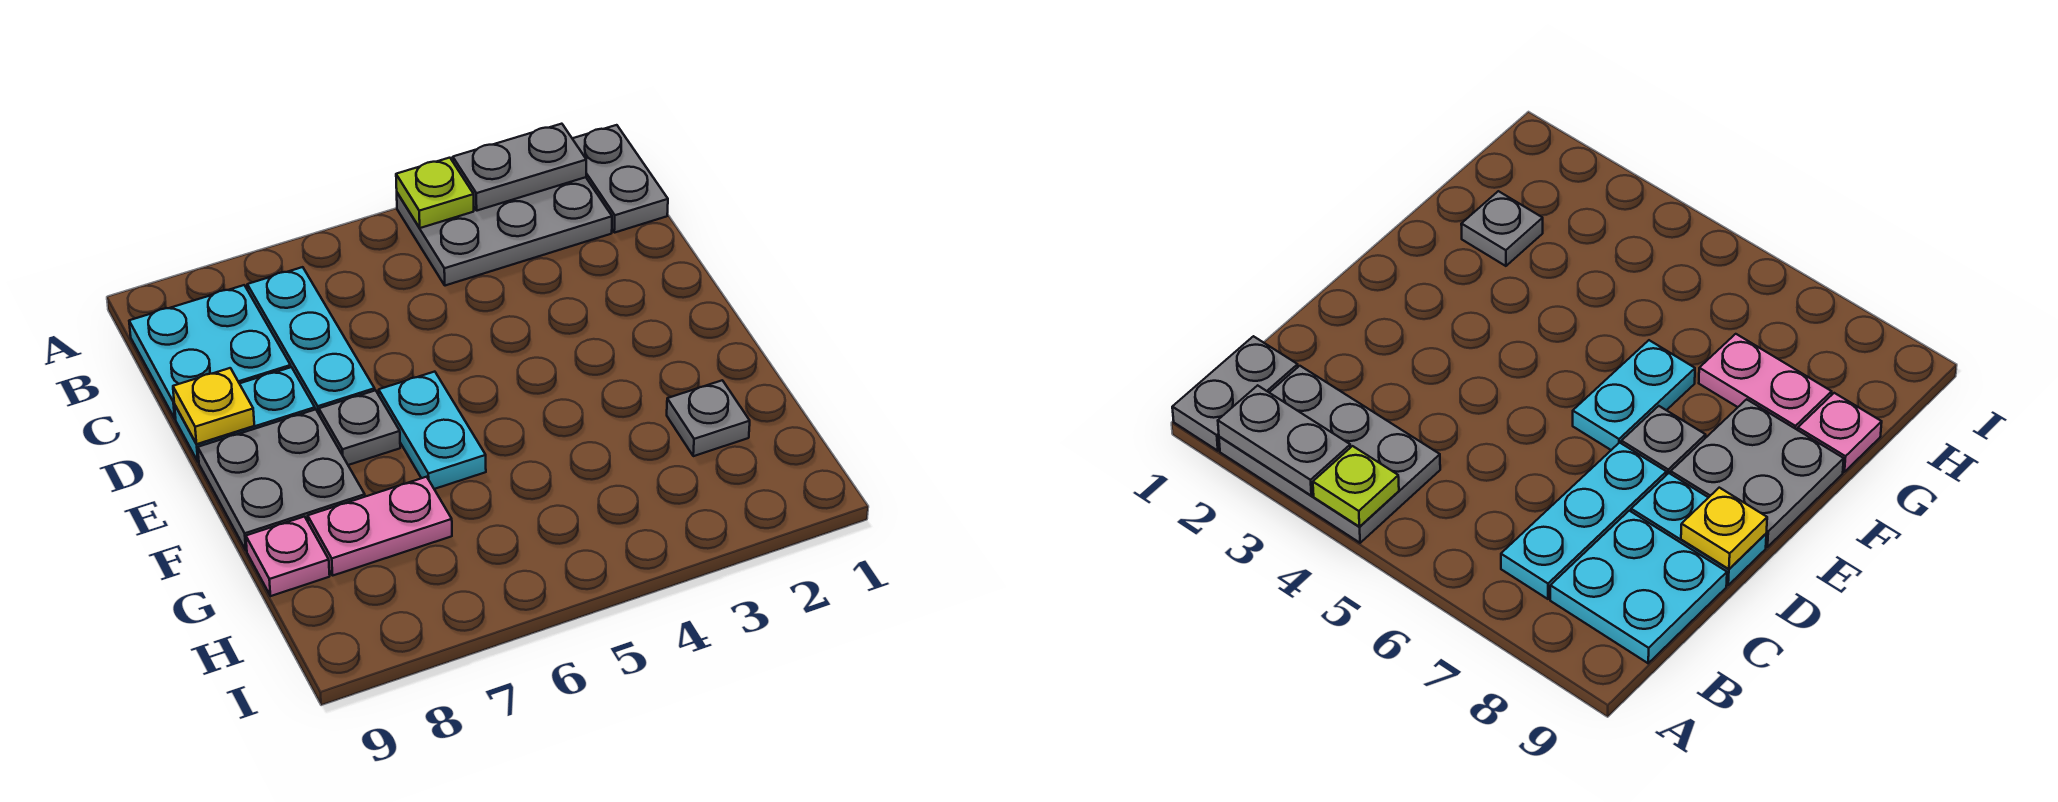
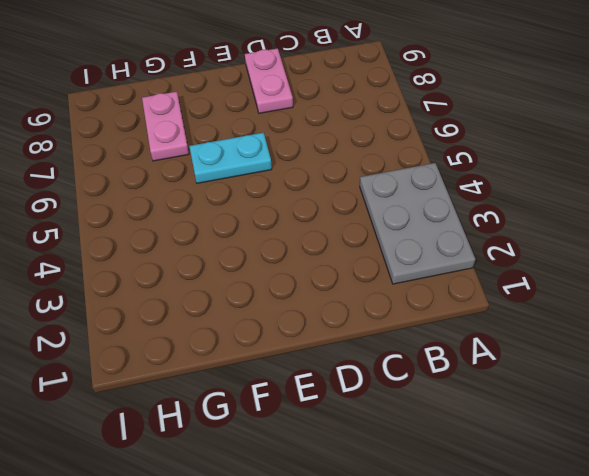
pink plate D8:D9 level 1 -> cyan plate D8:D9 level 1
none -> grey plate A1:B1 level 1
none -> cyan plate B7:D7 level 1
none -> cyan plate B8:C9 level 1

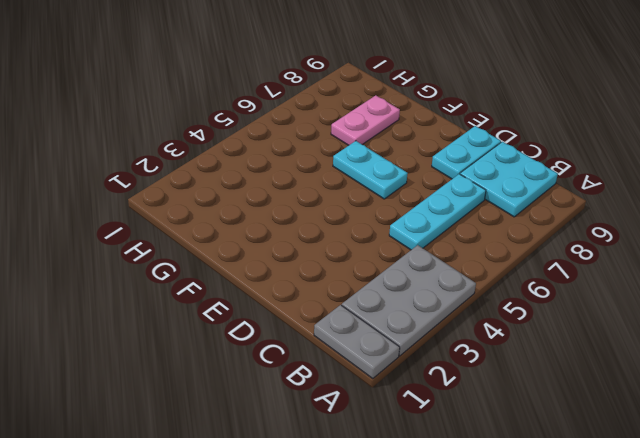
cyan plate C5:C7 level 1 -> cyan plate B7:D7 level 1
none -> grey plate E7 level 1
none -> grey plate E8:F9 level 1
none -> grey plate G2 level 1

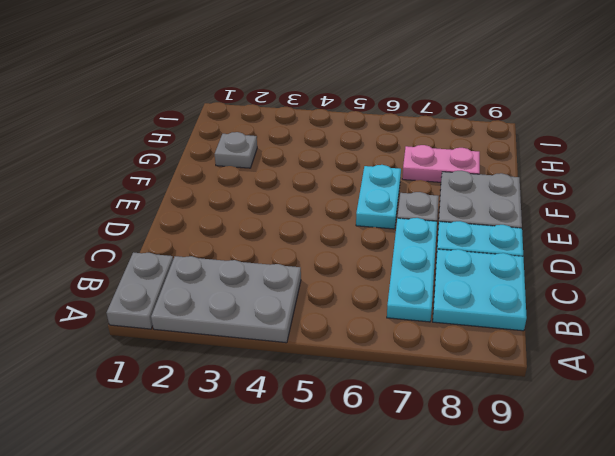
none -> pink plate G9 level 1
none -> grey plate A2:A3 level 2
none -> lime plate A4 level 2

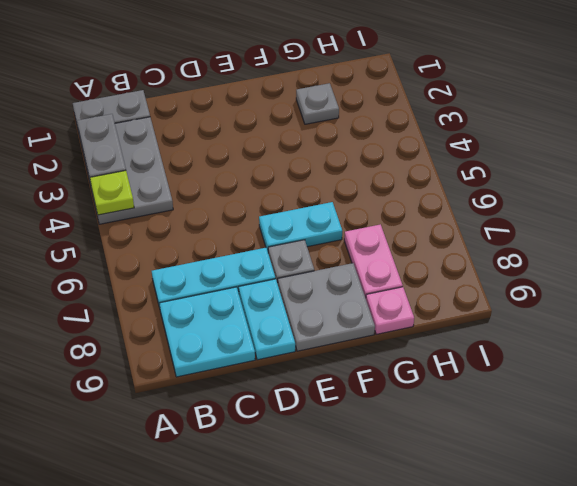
none -> yellow plate D9 level 2

